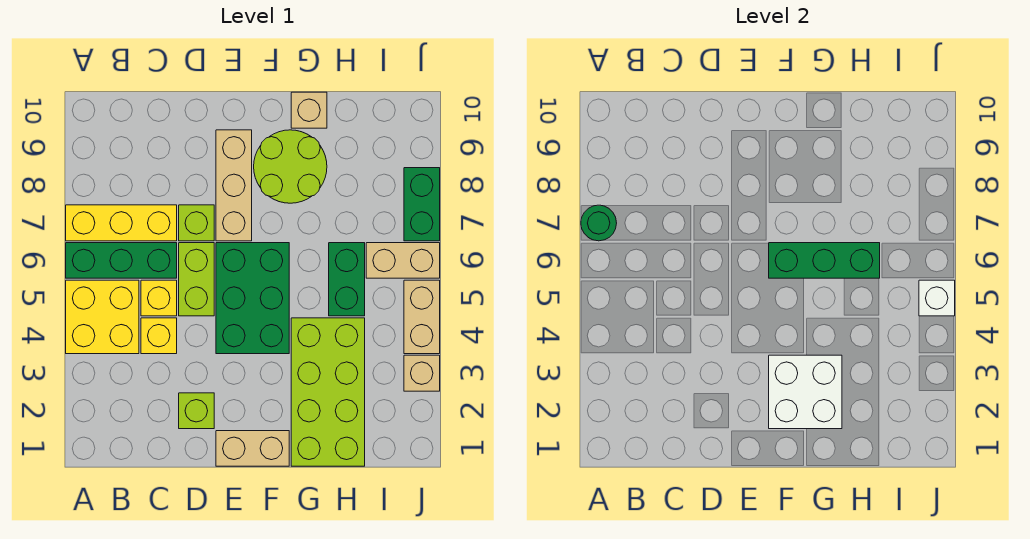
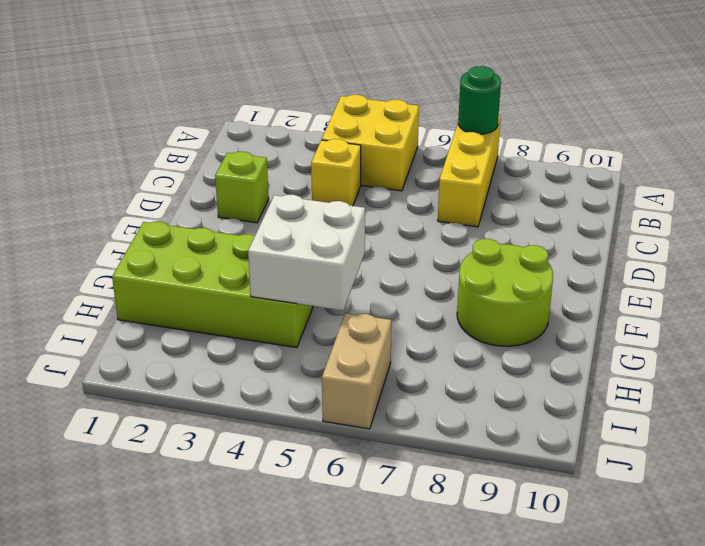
white brick G4:H5 level 2 -> white brick F2:G3 level 2
none -> green brick A6:C6 level 1
none -> yellow brick C5 level 1
none -> lime brick D5:D6 level 1

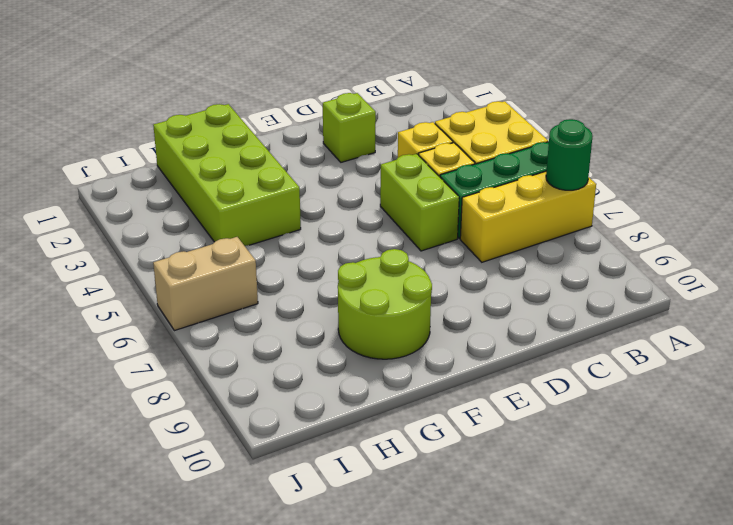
none -> lime brick D7 level 1
none -> tan brick E1:F1 level 1
none -> green brick E4:F6 level 1

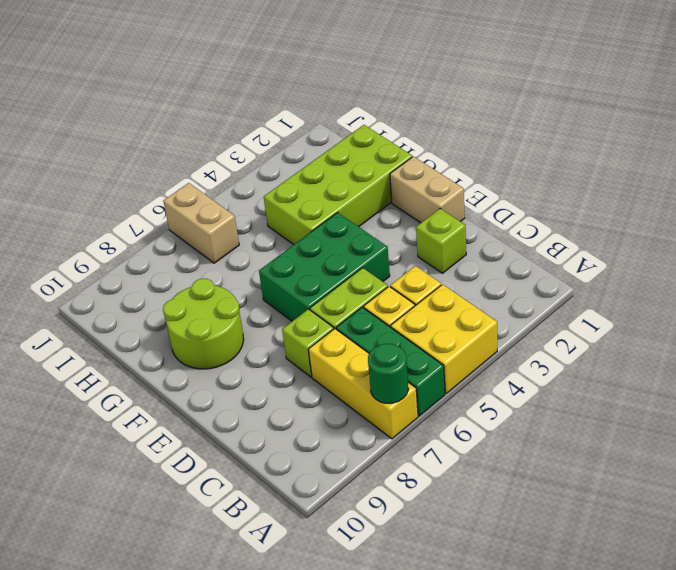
none -> tan brick E7:E9 level 1
none -> tan brick G10 level 1
none -> green brick H5:H6 level 1

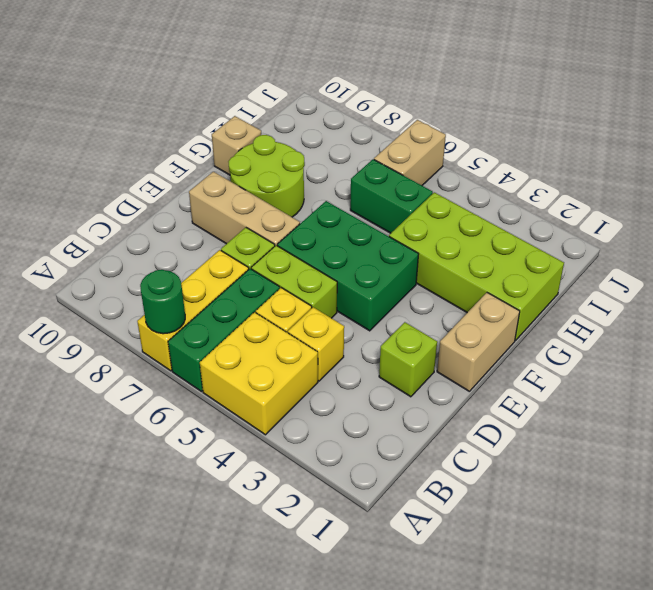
none -> tan brick J3 level 1
none -> tan brick J4:J5 level 1
none -> green brick J7:J8 level 1

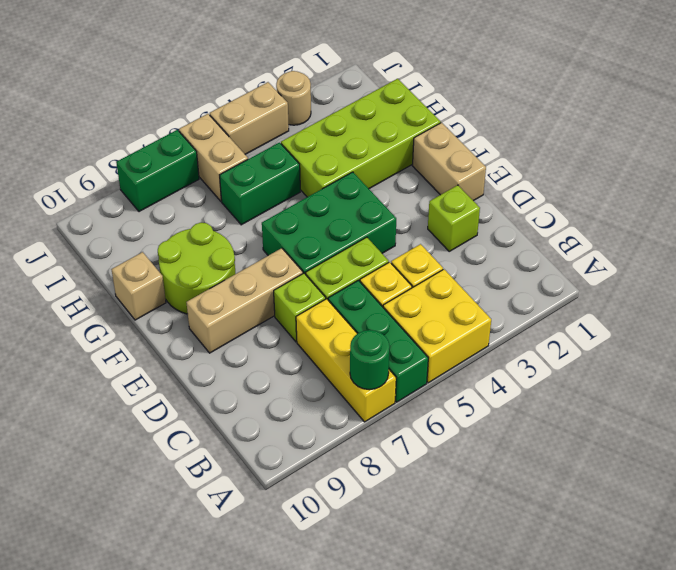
tan round brick J3 level 1 -> tan brick J3 level 1
none -> white brick F2:G3 level 2
none -> green brick F6:H6 level 2
none -> white brick J5 level 2

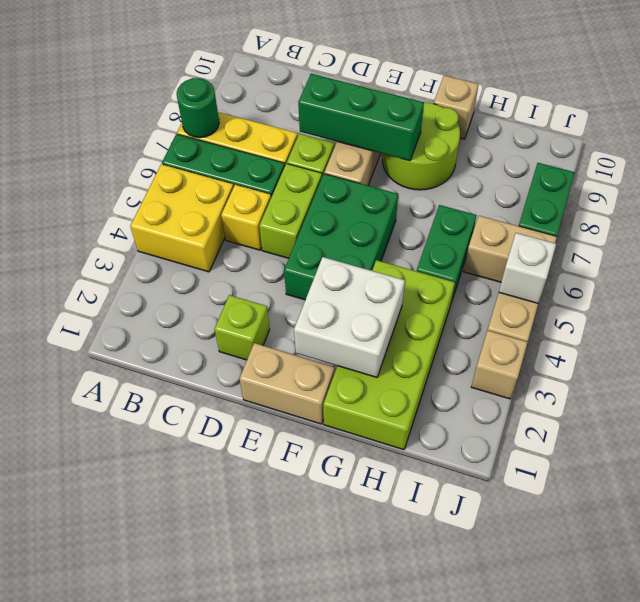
green brick D8:F8 level 2 -> green brick F6:H6 level 2
none -> yellow brick C4 level 1

